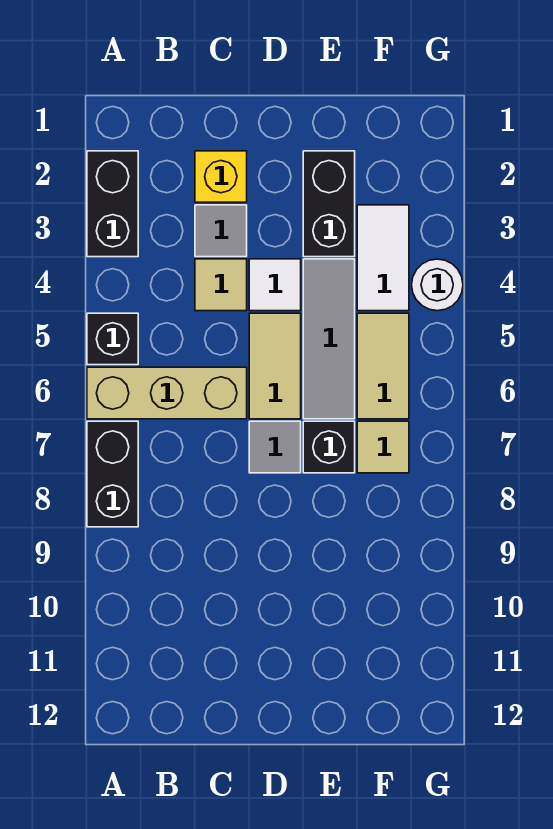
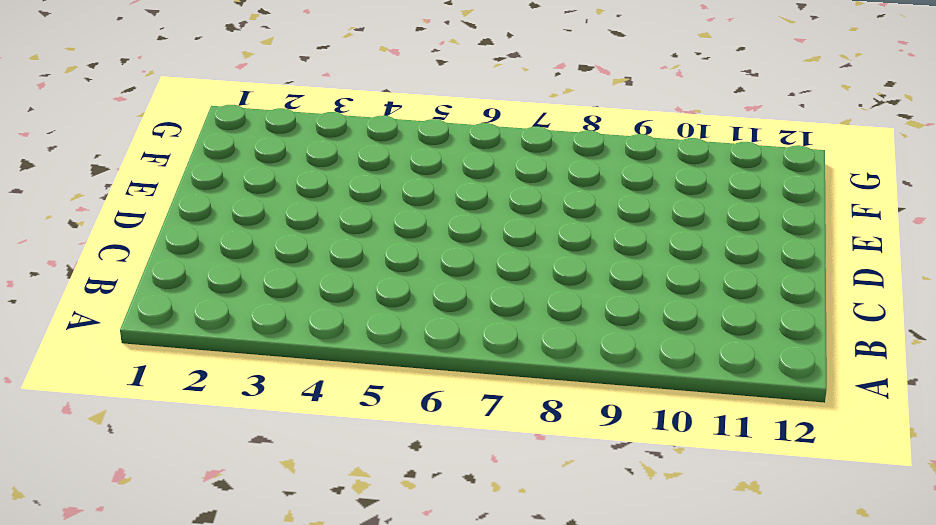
none -> black brick A2:A3 level 1
none -> black brick A5 level 1
none -> tan brick A6:C6 level 1

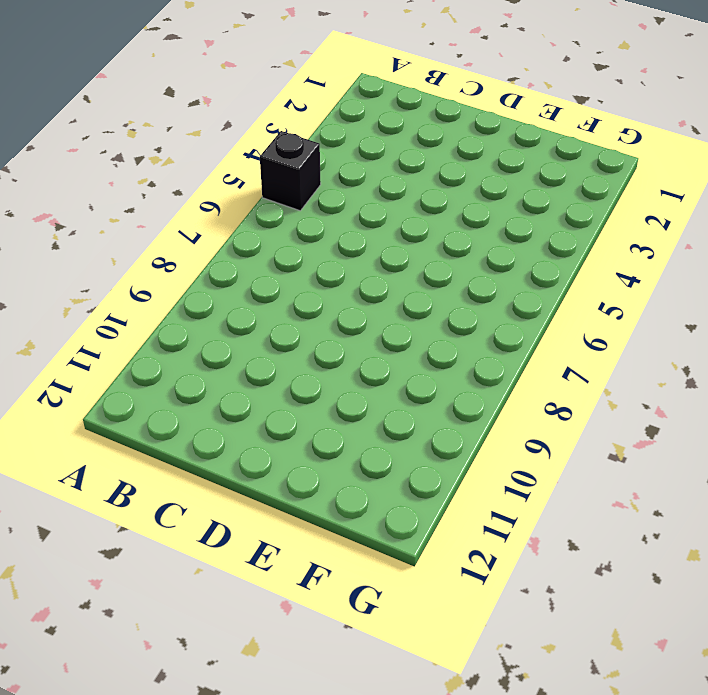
none -> black brick A2:A3 level 1
none -> tan brick A6:C6 level 1
none -> black brick A7:A8 level 1

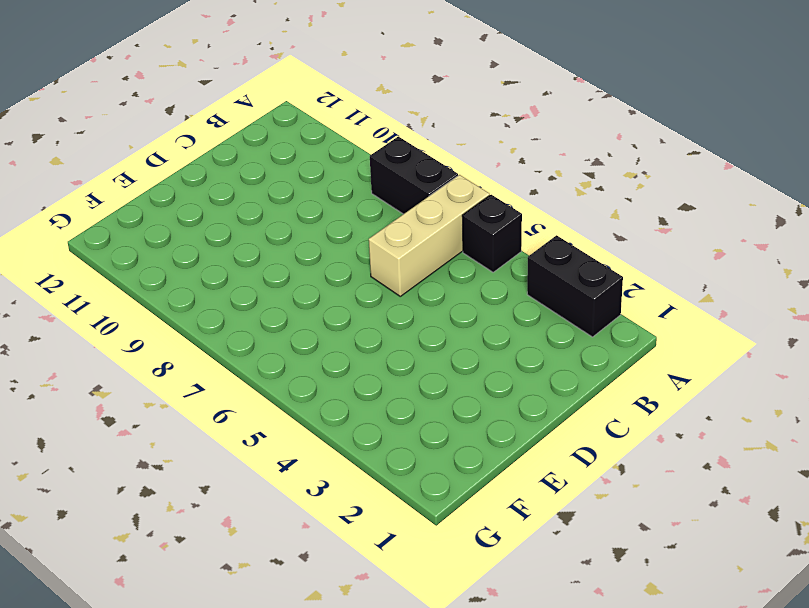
none -> yellow brick C2 level 1
none -> grey tile C3 level 1
none -> tan tile C4 level 1

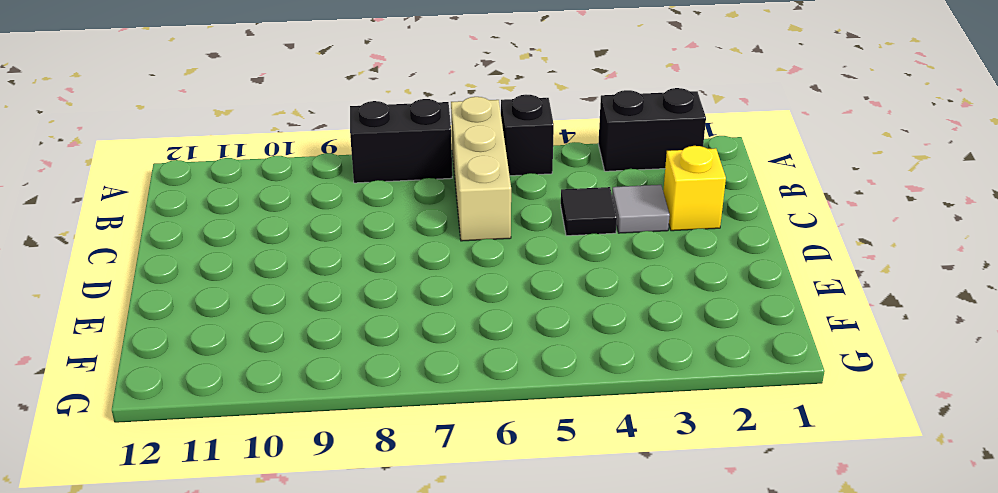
black tile C4 level 1 -> tan tile C4 level 1
none -> white tile D4 level 1
none -> tan tile D5:D6 level 1
none -> grey tile D7 level 1

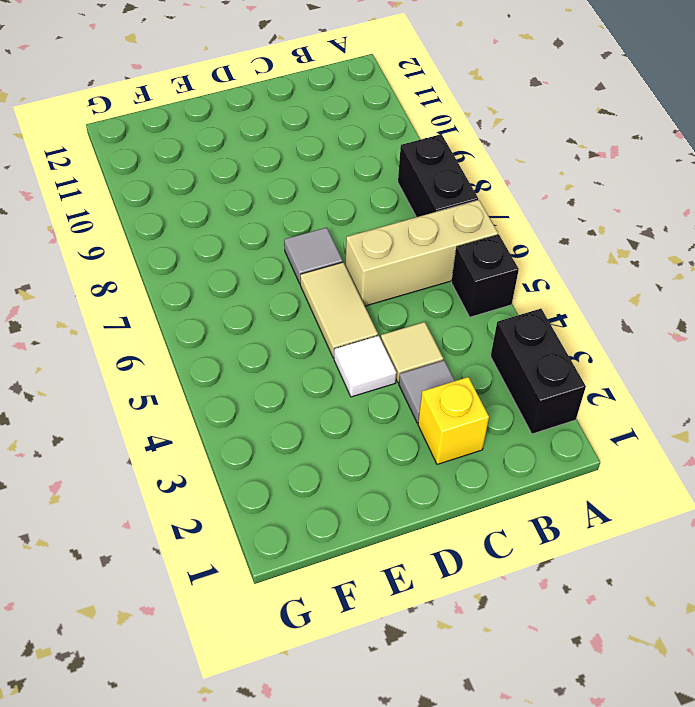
none -> black brick E2:E3 level 1
none -> grey tile E4:E6 level 1
none -> black brick E7 level 1

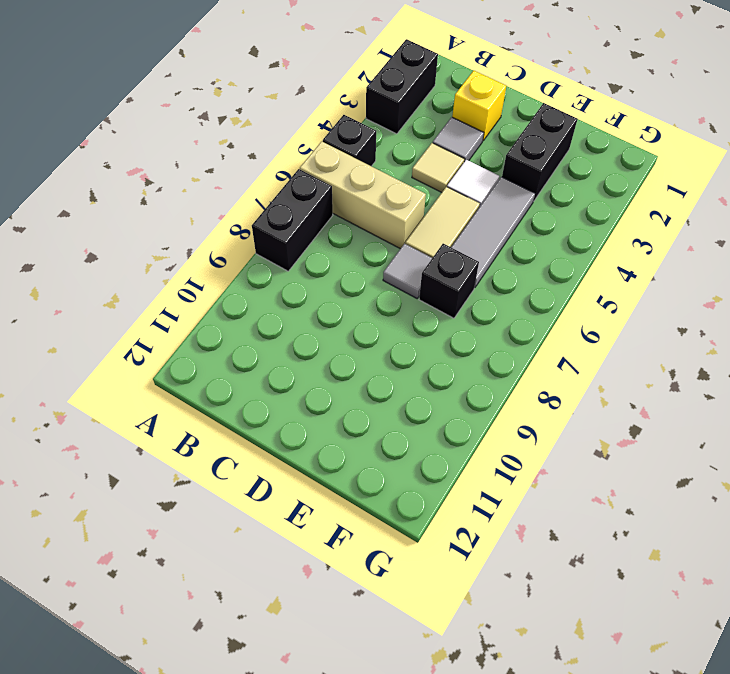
none -> white tile F3:F4 level 1
none -> tan tile F5:F6 level 1
none -> tan tile F7 level 1

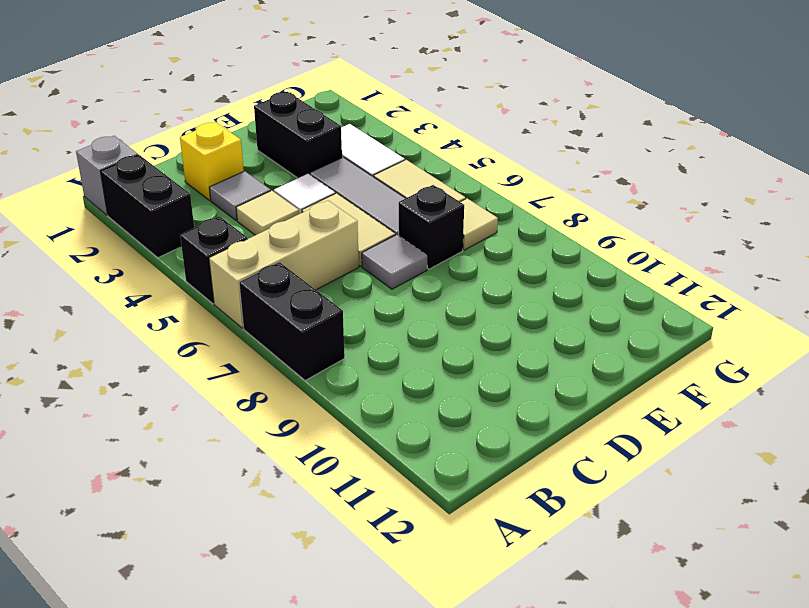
grey brick A1 level 1 -> none
none -> white round brick G4 level 1

